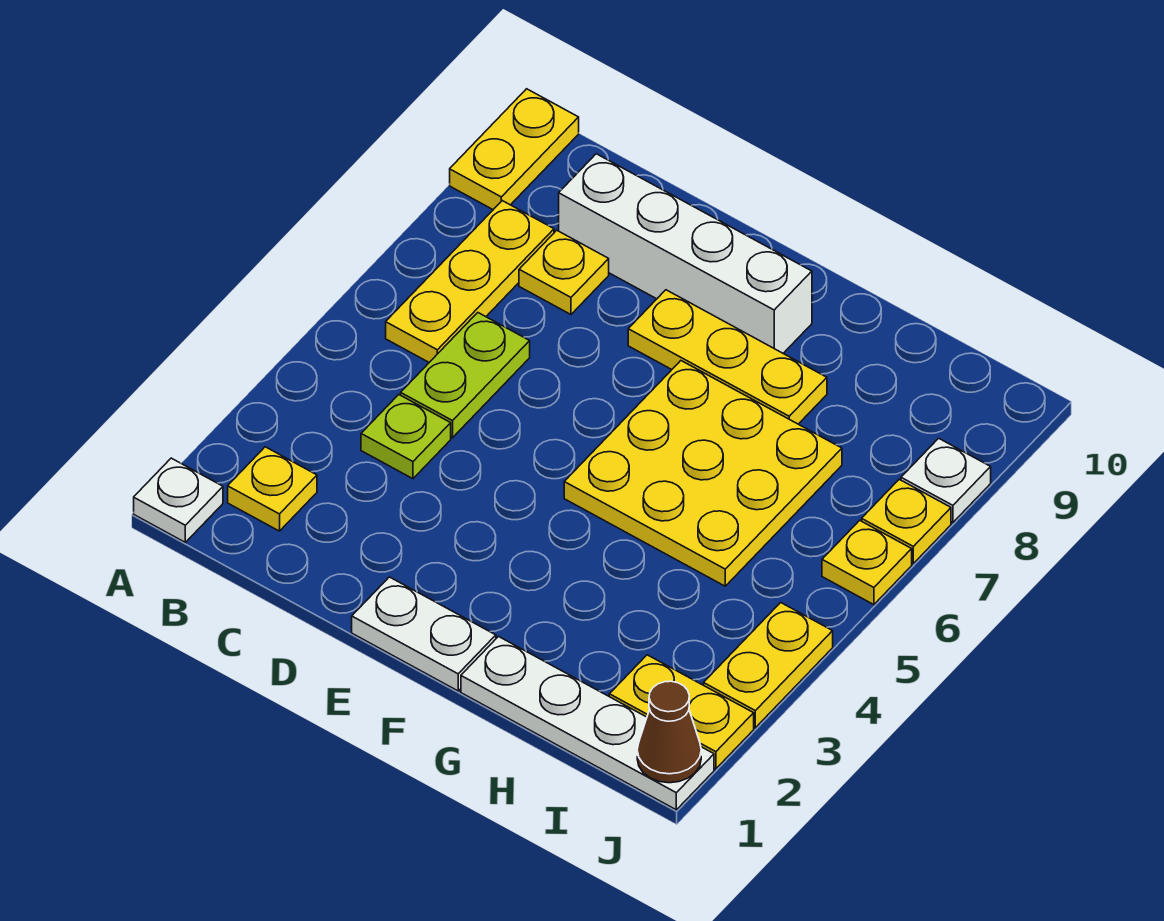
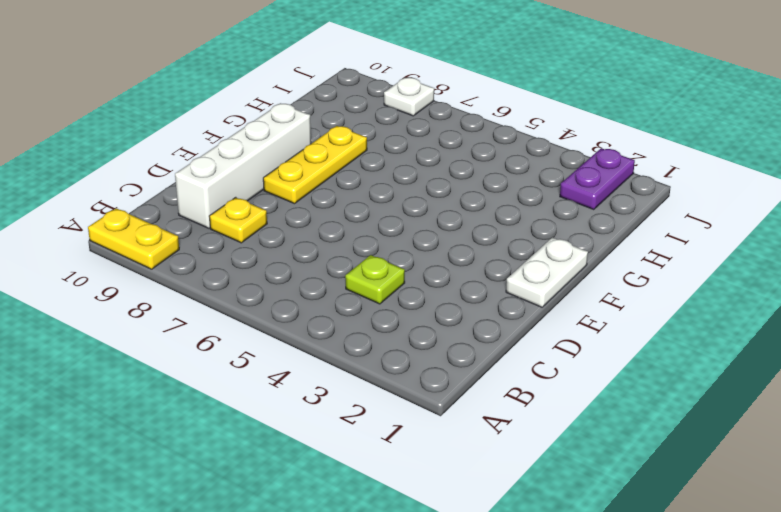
purple plate I2:J2 level 1 -> yellow plate I2:J2 level 1
none -> white plate A1 level 1
none -> yellow plate B2 level 1
none -> yellow plate B6:B8 level 1

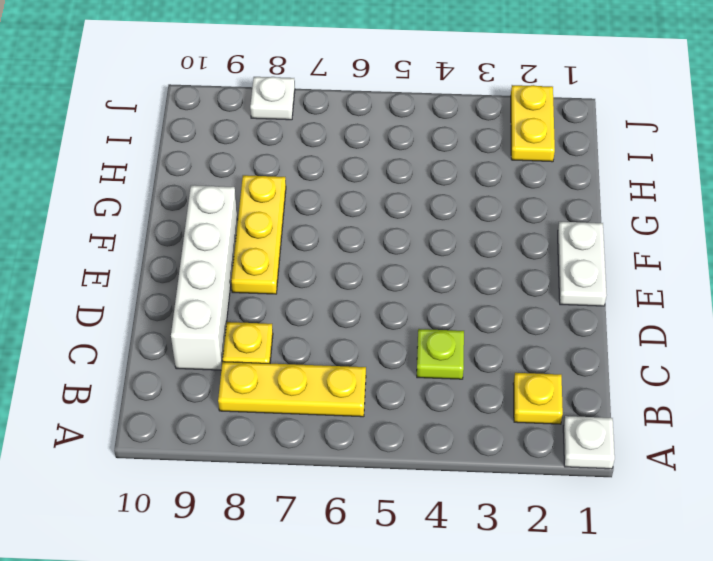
none -> yellow plate A9:A10 level 1
none -> lime plate C5:C6 level 1
none -> yellow plate F5:H7 level 1

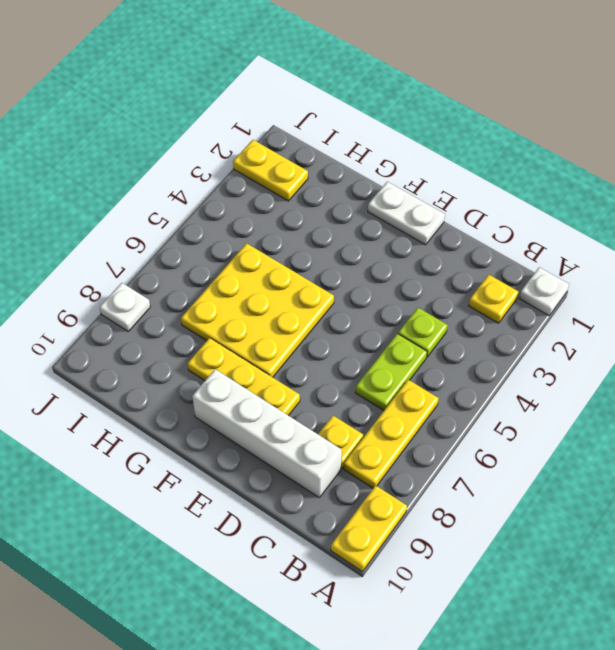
none -> white plate G1:J1 level 1
none -> yellow plate J3:J4 level 1
none -> yellow plate J6 level 1

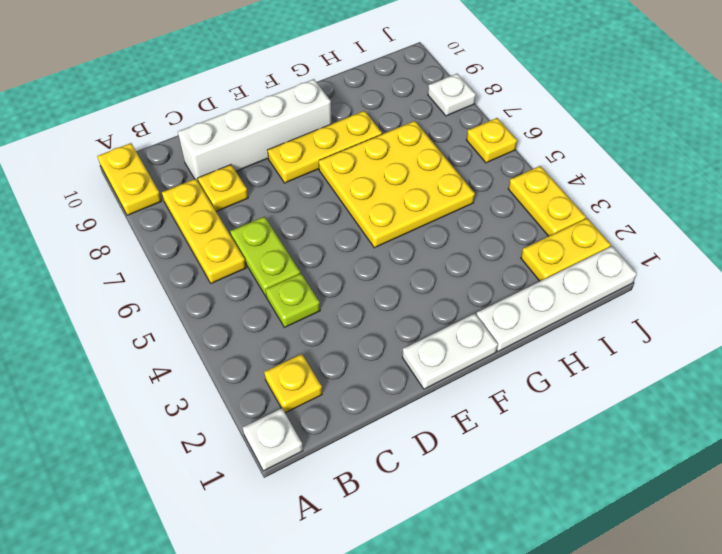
none -> yellow plate J7 level 1
none -> brown cone J1 level 2

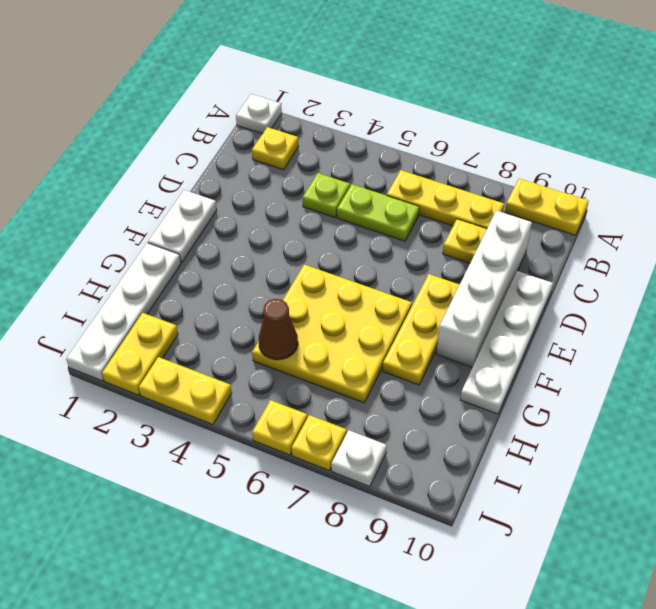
white plate D10:G10 level 1 -> none
brown cone H5 level 2 -> brown cone J1 level 2

